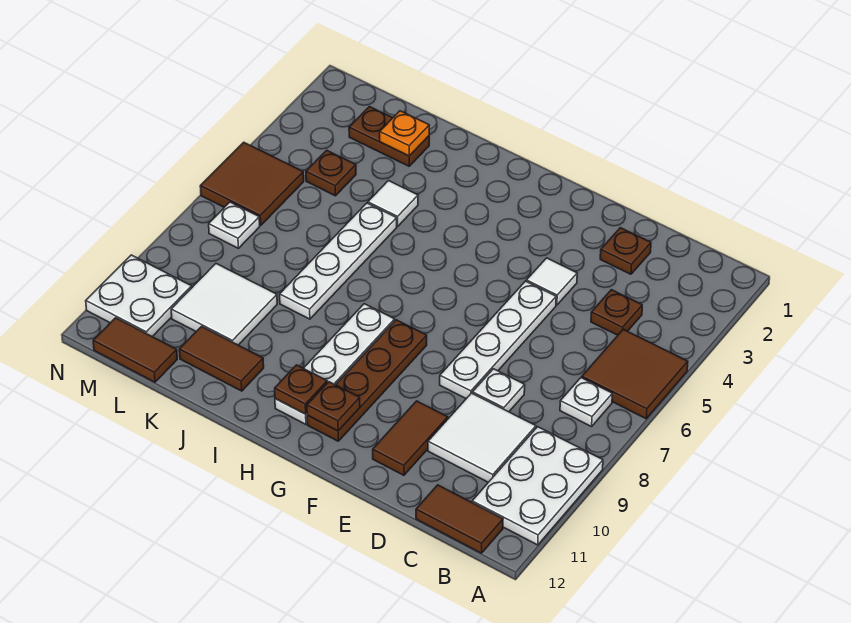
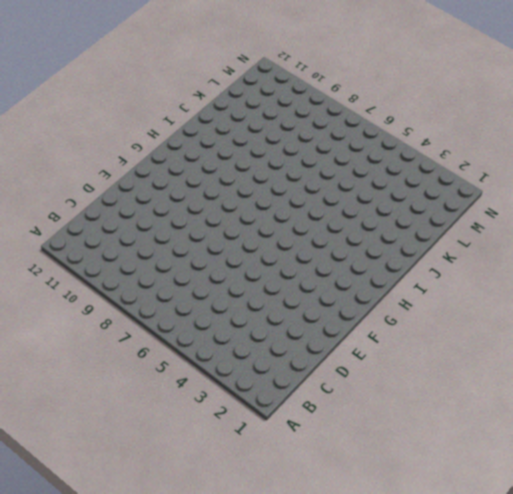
none -> brown tile A5:B6 level 1
none -> white plate A9:B11 level 1
none -> white plate B7 level 1

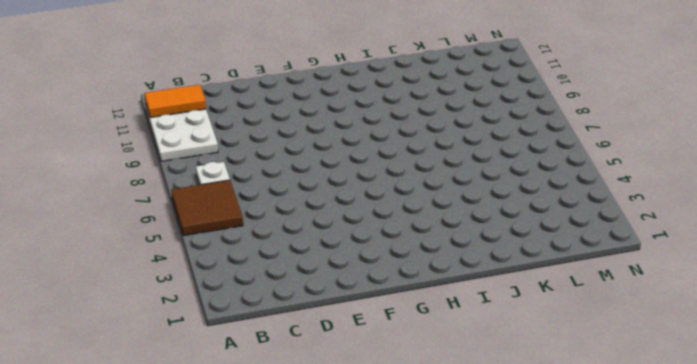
orange tile A11:B11 level 2 -> none
none -> brown tile B12:C12 level 1
none -> brown plate C4 level 1
none -> white tile C9:D10 level 1

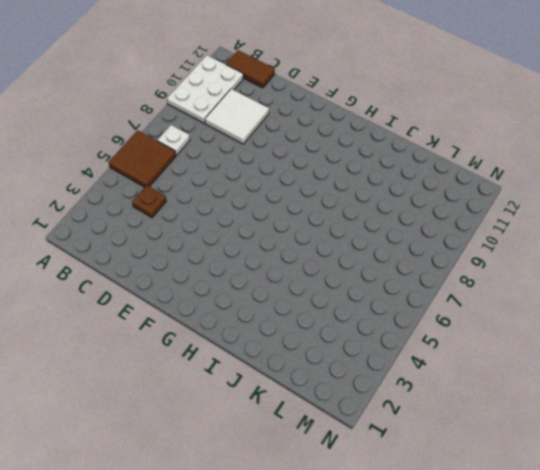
none -> brown plate D2 level 1
none -> white plate D8 level 1
none -> white tile E4 level 1

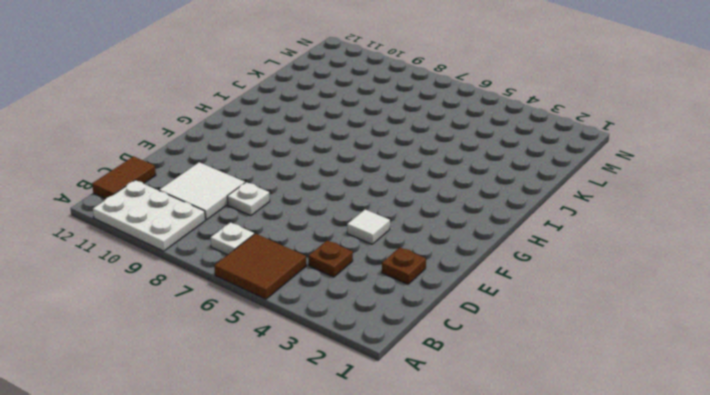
none -> white plate E5:E8 level 1
none -> brown tile E10:E11 level 1
none -> brown plate G8:G11 level 1

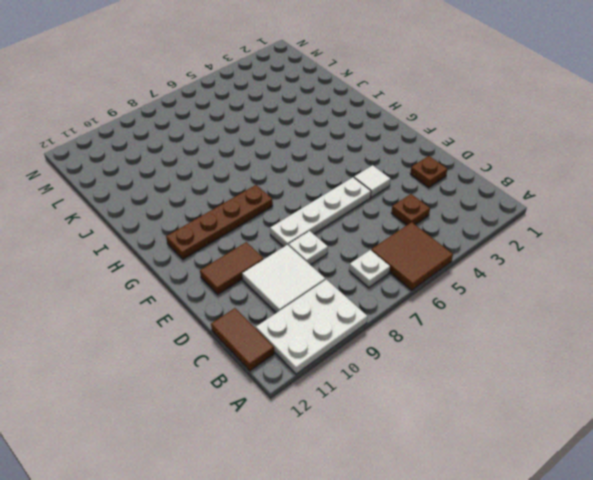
none -> white plate H8:H11 level 1
none -> white tile J4 level 1
none -> white plate J5:J8 level 1

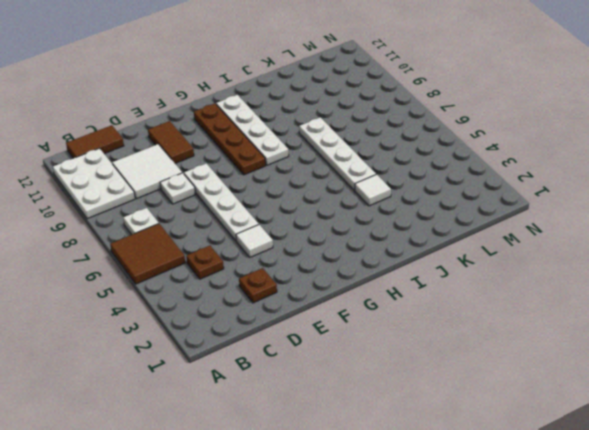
none -> brown tile J11:K11 level 1
none -> brown plate K2:L2 level 1
none -> white tile K9:L10 level 1

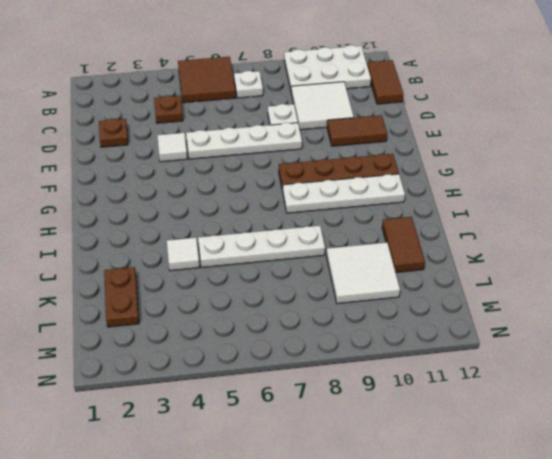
none -> brown plate L4 level 1
none -> brown tile L12:M12 level 1
none -> brown tile M5:N6 level 1

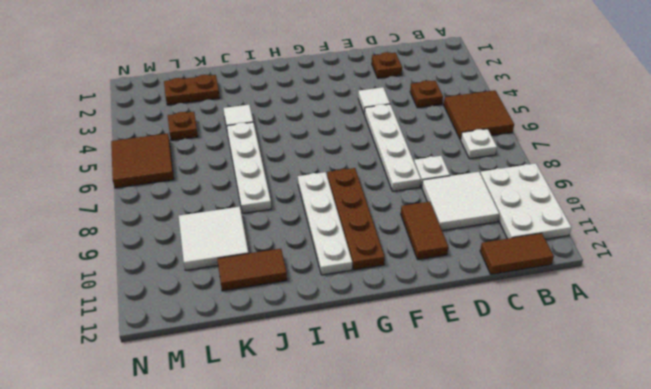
none -> brown tile L12:M12 level 1
none -> white plate M7 level 1
none -> white plate M10:N11 level 1

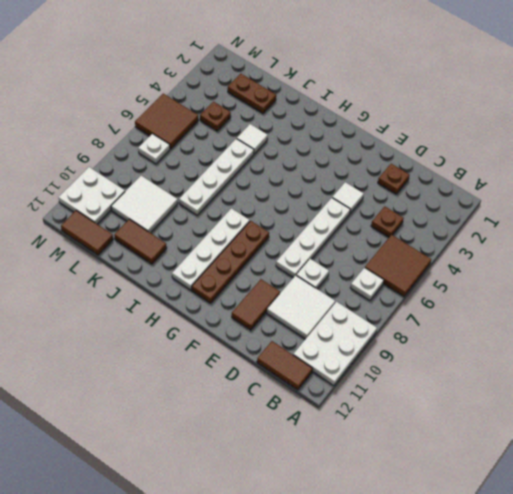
none -> brown plate G11 level 2
none -> brown plate H11 level 2
none -> orange plate K2 level 2

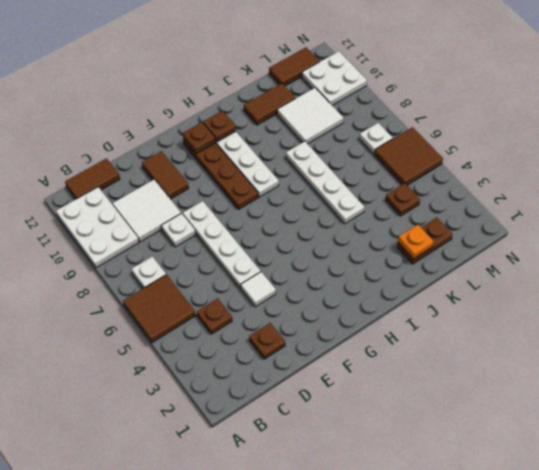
none -> white tile J4 level 1

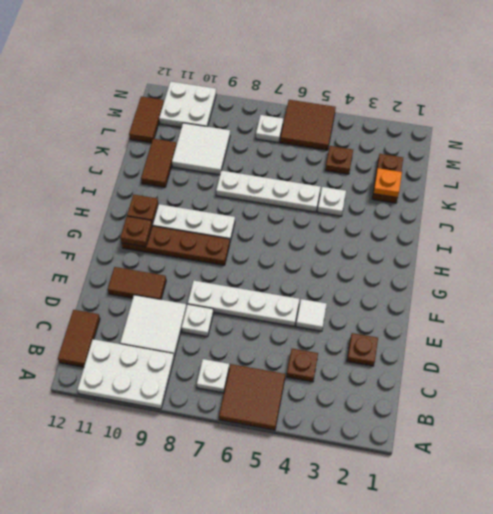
white plate J4 level 1 -> white tile J4 level 1

